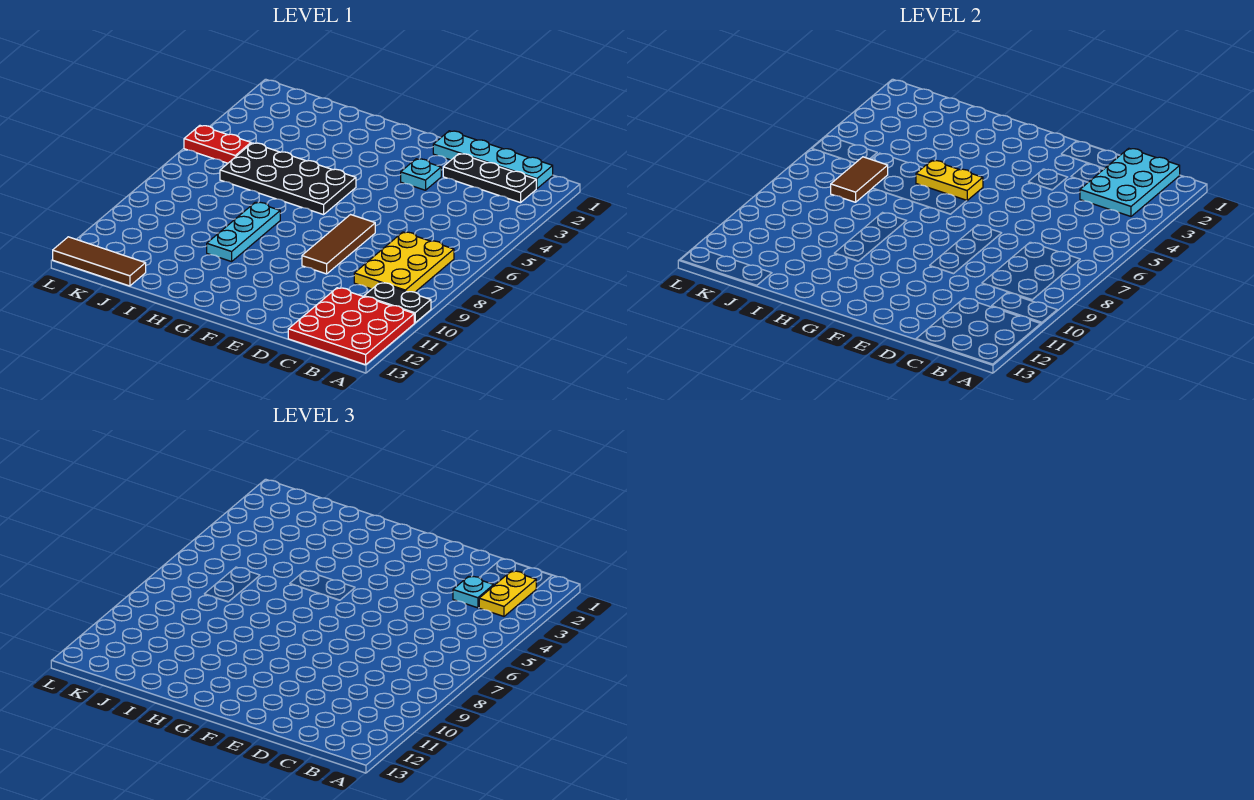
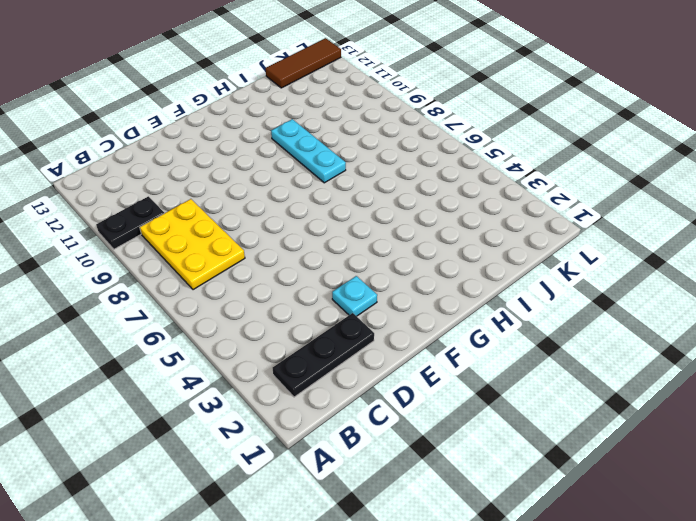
none -> red plate A11:C13 level 1
none -> cyan plate B1:E1 level 1
none -> brown tile E7:E9 level 1

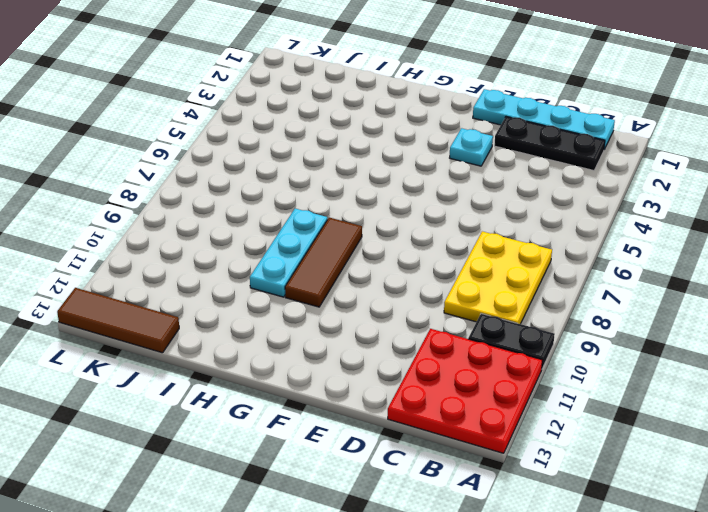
brown tile G8:G10 level 1 -> brown tile E7:E9 level 1
none -> black plate G5:J6 level 1
none -> red plate K5:L5 level 1
none -> cyan plate B1:C3 level 2

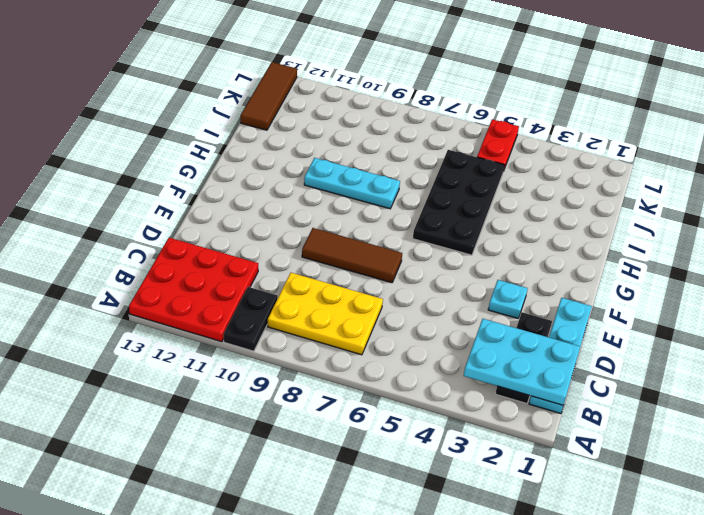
none -> yellow plate G5:H5 level 2
none -> brown tile J6:J7 level 2
none -> yellow plate B2:B3 level 3

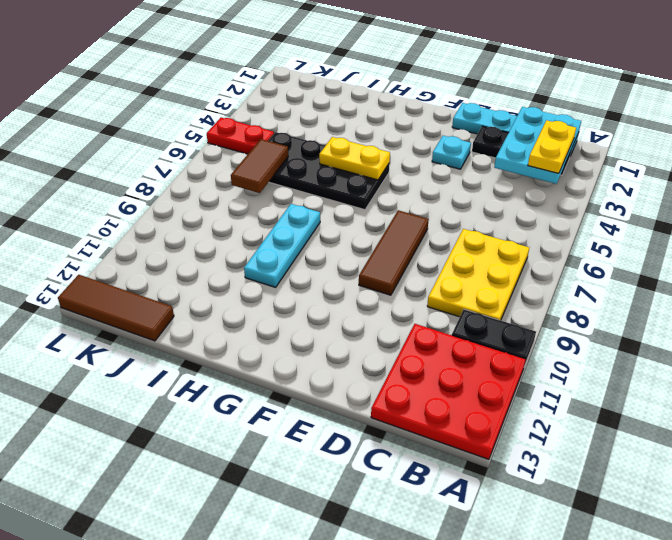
none -> cyan plate C3 level 3

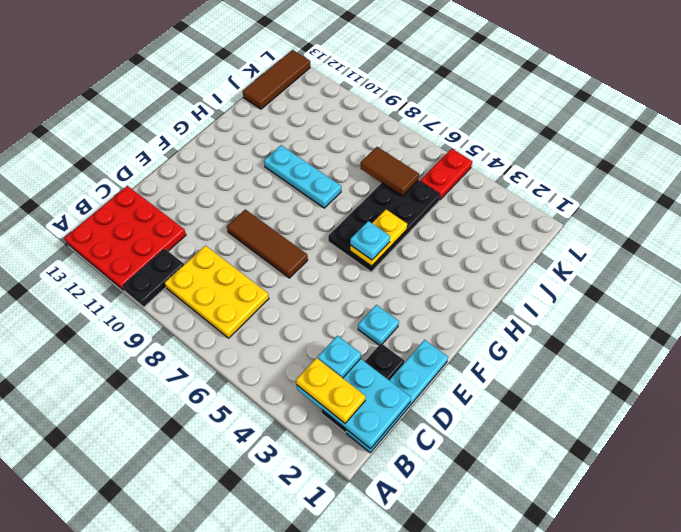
cyan plate G5 level 3 -> none

